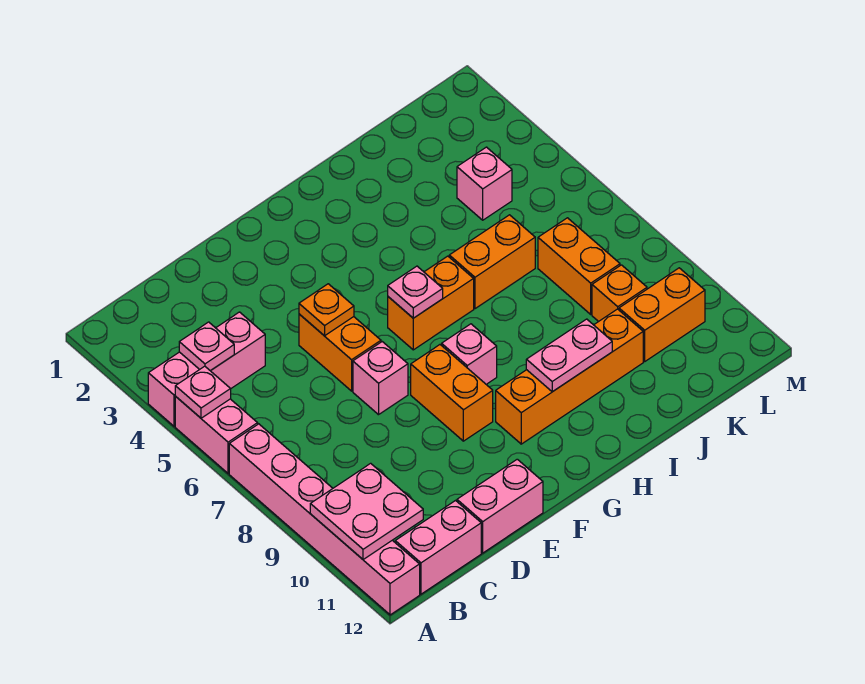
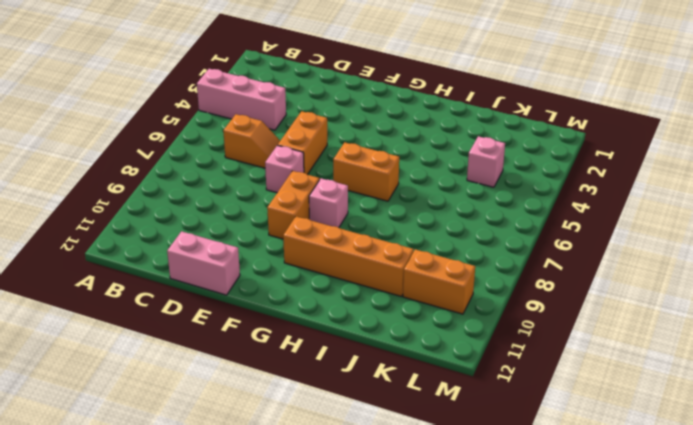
orange slope C6:D6 level 1 top C -> none
none -> pink brick A5:A6 level 1
none -> pink brick A7:A12 level 1
none -> pink brick B12:C12 level 1

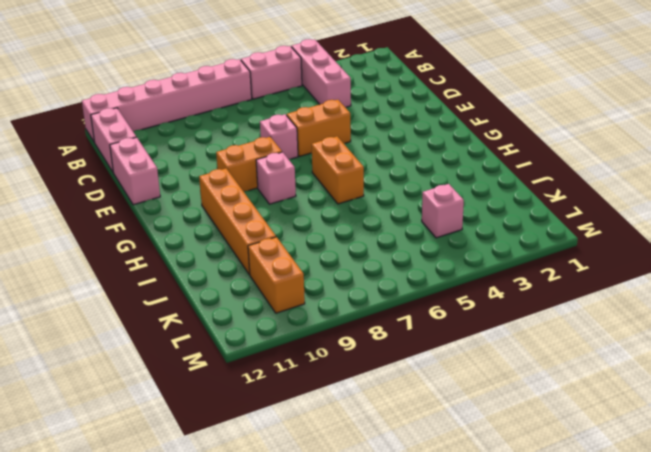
none -> orange brick I6:J6 level 1
none -> orange brick K7:K8 level 1
none -> orange brick K9 level 1

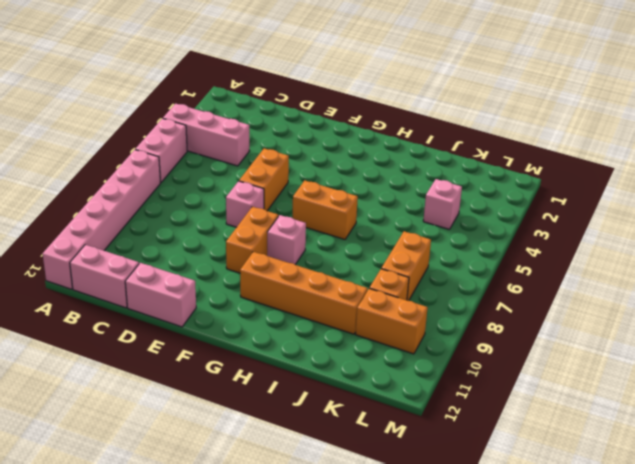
none -> orange brick I6:J6 level 1
none -> pink plate A5 level 2
none -> pink plate A10:B11 level 2

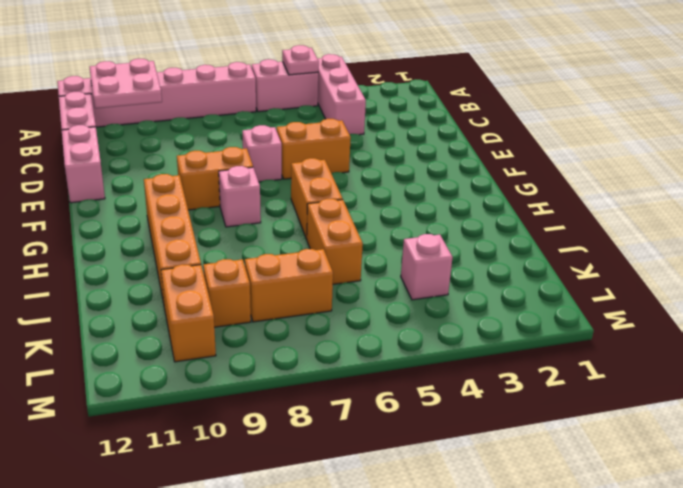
none -> pink plate B4 level 2
none -> orange plate E5 level 2
none -> pink plate G6 level 2

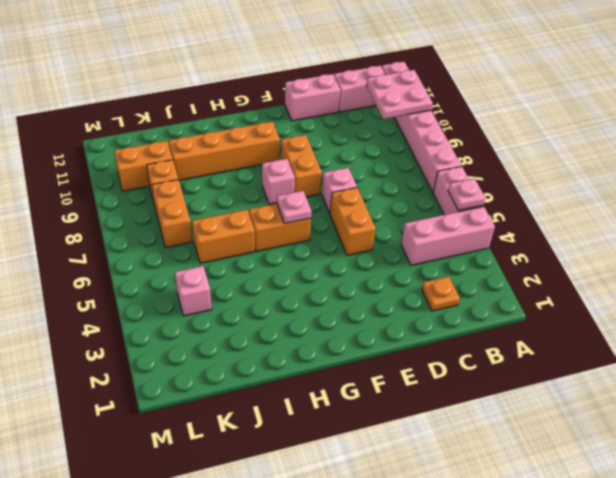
orange plate C2 level 1 -> orange plate E5 level 2
none -> pink plate B4 level 2
none -> pink plate H10:I10 level 2

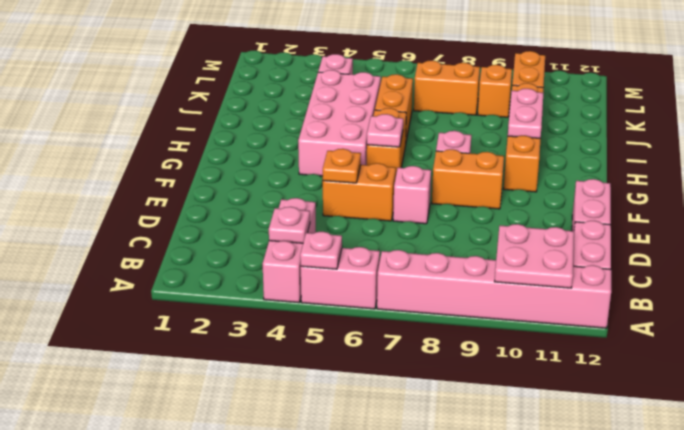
pink brick G4:J5 level 1 -> none

